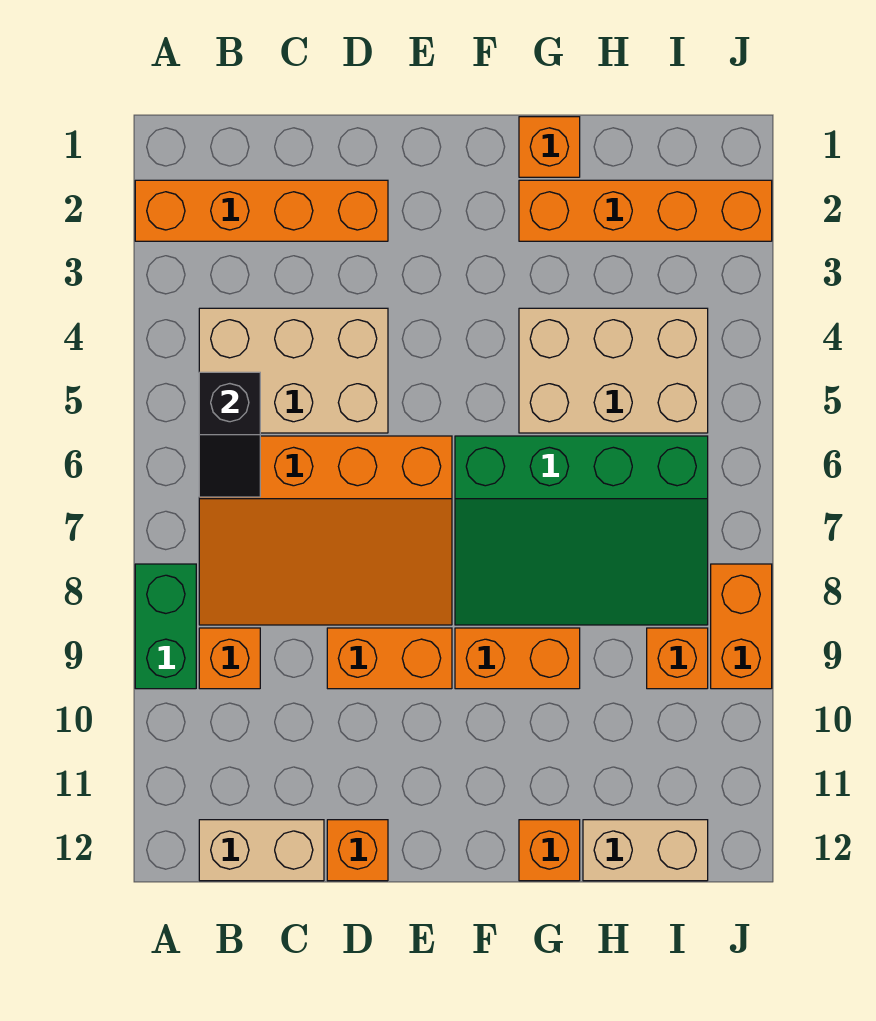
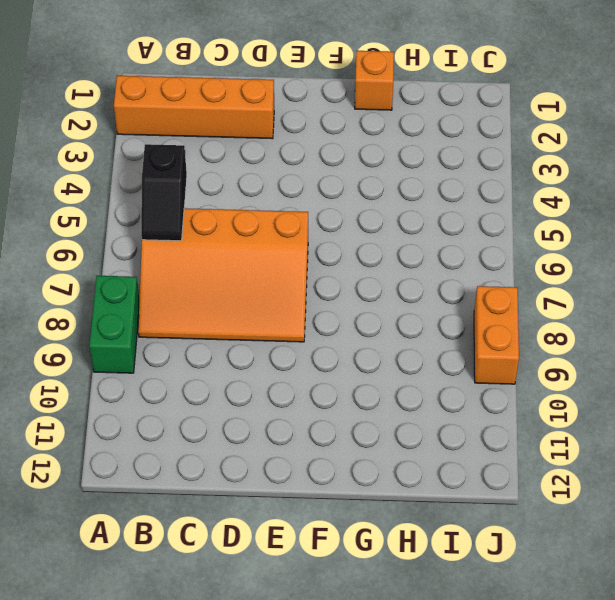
none -> tan brick B4:D5 level 1
none -> orange brick B9 level 1
none -> tan brick B12:C12 level 1

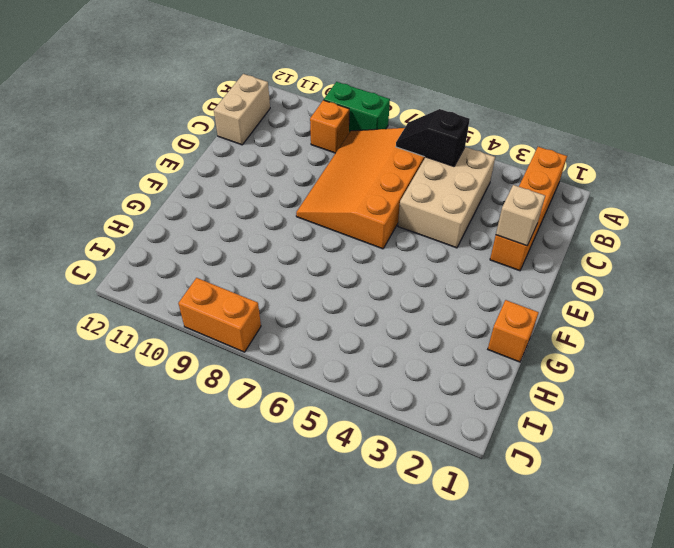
tan brick D2 level 2 -> none
none -> orange brick D9:E9 level 1
none -> orange brick D12 level 1
none -> green slope F6:I8 level 1 top 6

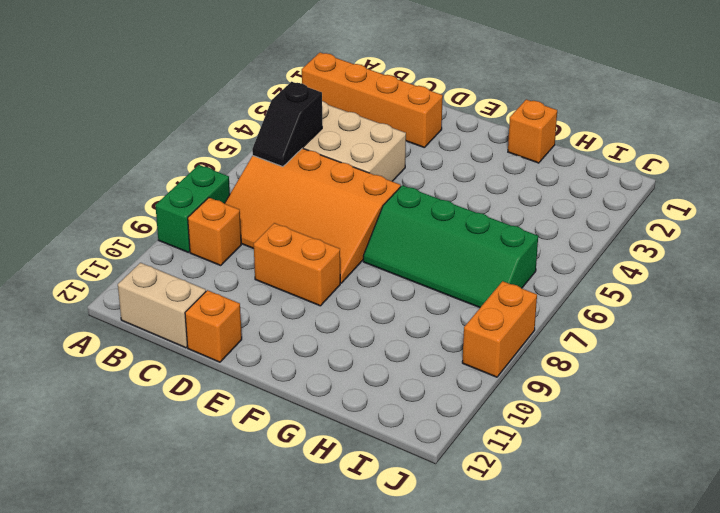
green slope F6:I7 level 1 top 6 -> green slope F6:I8 level 1 top 6
none -> orange brick F9:G9 level 1
none -> orange brick G2:J2 level 1
none -> tan brick G4:I5 level 1

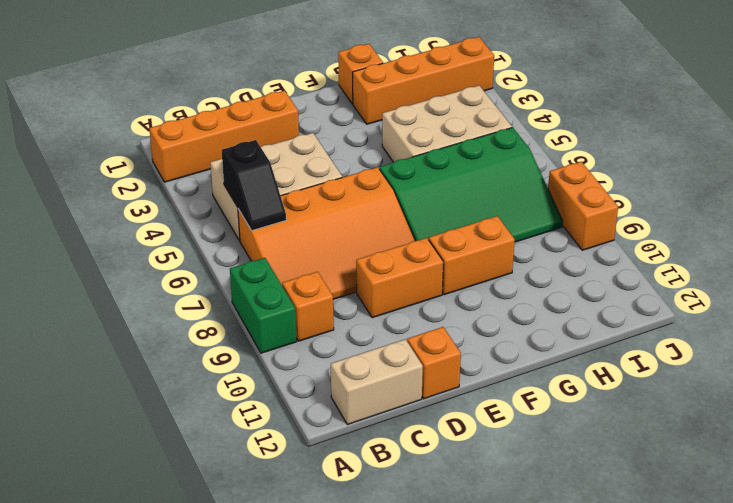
none -> orange brick G12 level 1
none -> tan brick H12:I12 level 1
none -> orange brick I9 level 1

